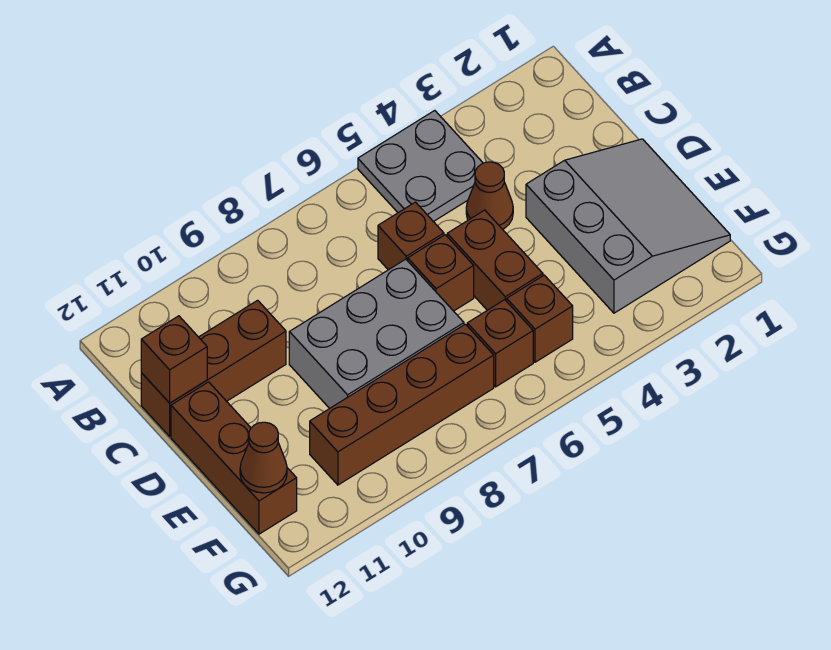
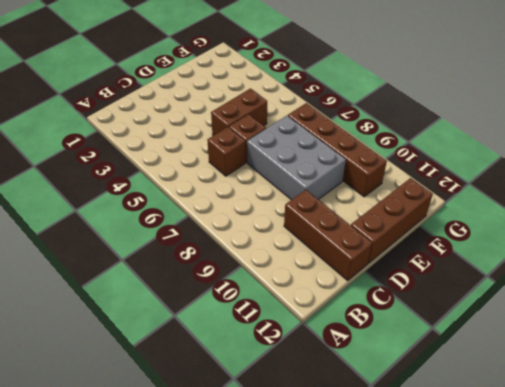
none -> grey plate A4:B5 level 1
none -> brown cone C4 level 1
none -> grey slope D1:F3 level 1 top 3

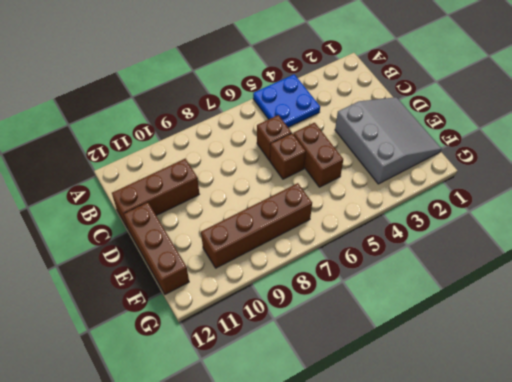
blue plate A4:B5 level 1 -> grey plate A4:B5 level 1
none -> brown cone C4 level 1
none -> grey brick D7:E9 level 1
none -> brown brick F5 level 1

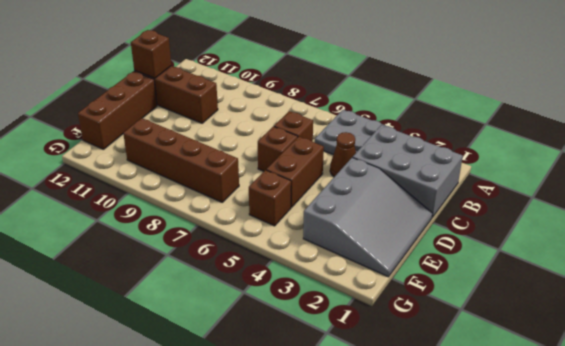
grey brick B1:C3 level 1 -> grey brick D7:E9 level 1
none -> brown brick F6 level 1
none -> brown cone F12 level 2

